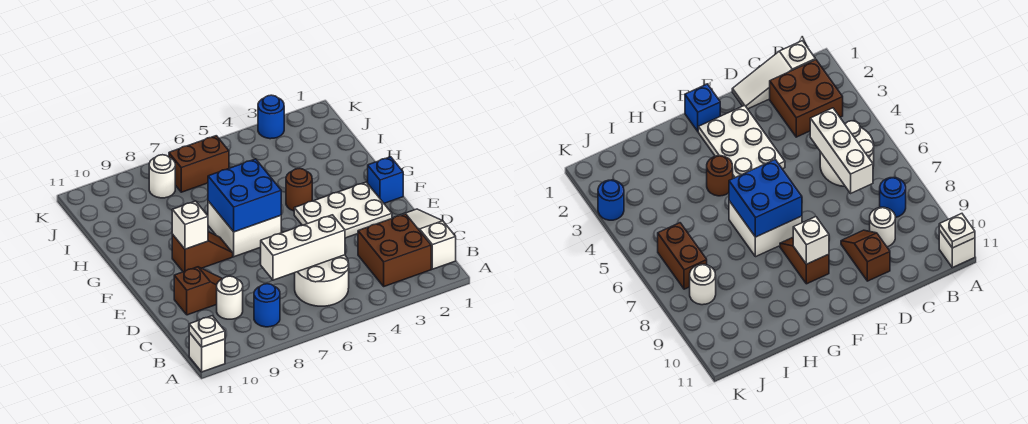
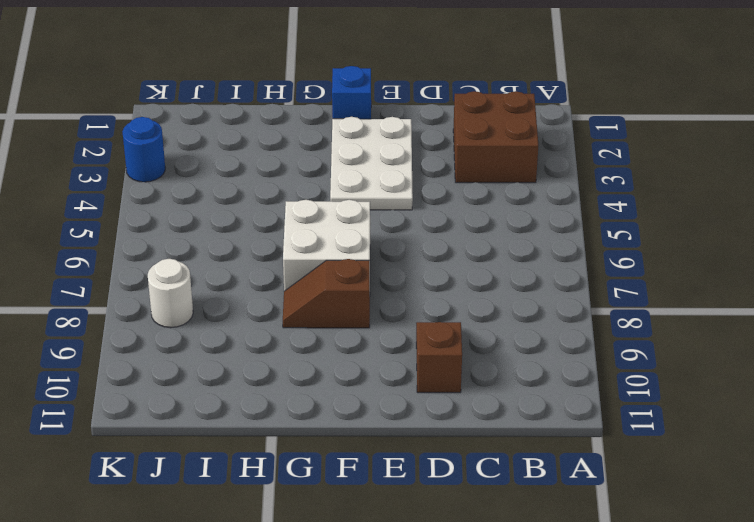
brown slope F8:G8 level 1 top F -> brown slope F8:F9 level 1 top 9
none -> white brick A11 level 1
none -> white slope B1:D1 level 1 top B
none -> white round brick B5:C6 level 1

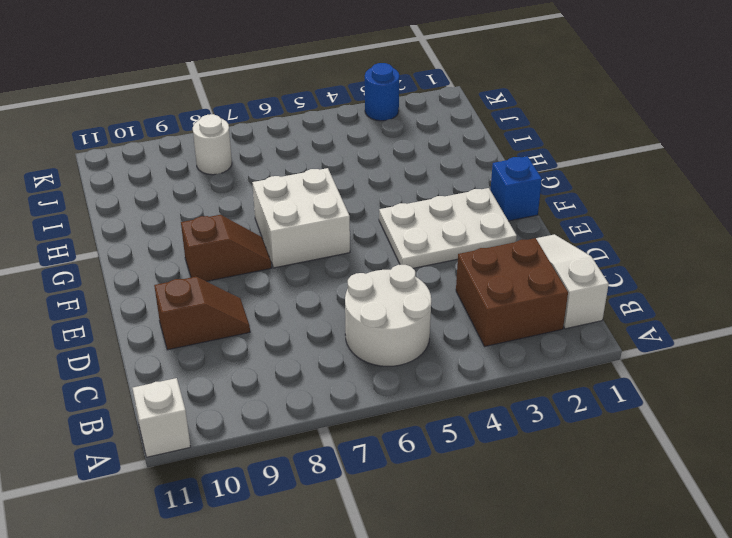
none -> blue round brick B8 level 1
none -> white round brick C9 level 1
none -> brown round brick G4 level 1

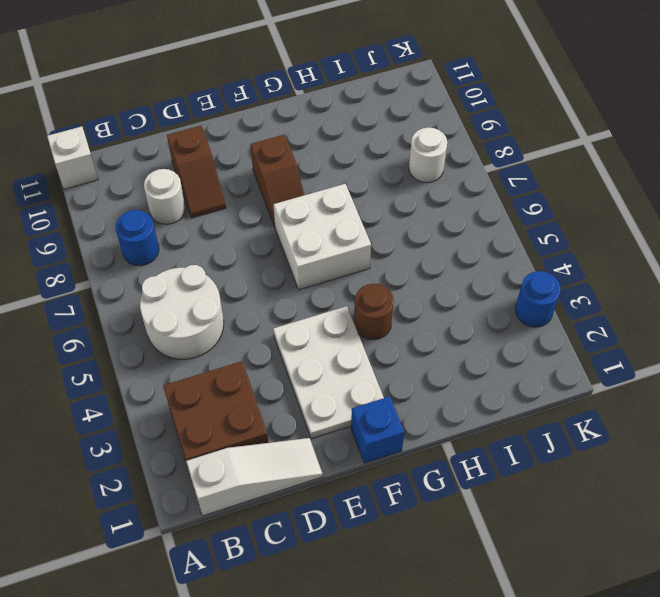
none -> brown brick J6:J7 level 1
none -> white plate A11 level 2
none -> white brick C5:C7 level 2

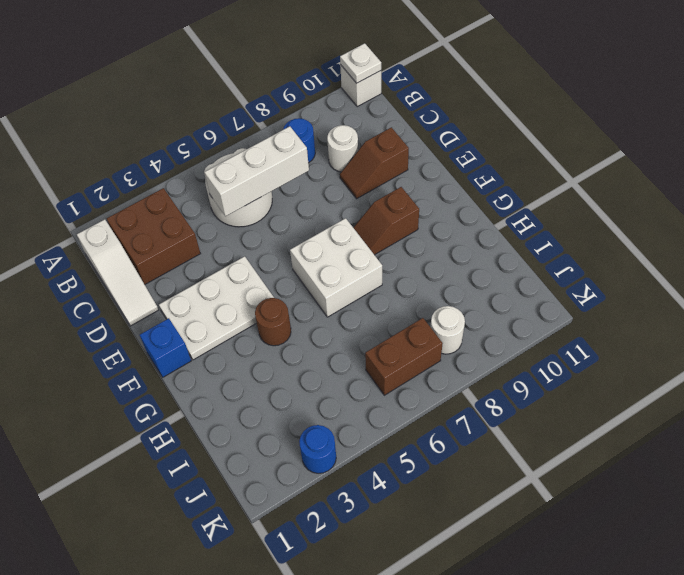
none -> blue brick F6:G7 level 2
none -> white brick F9 level 2

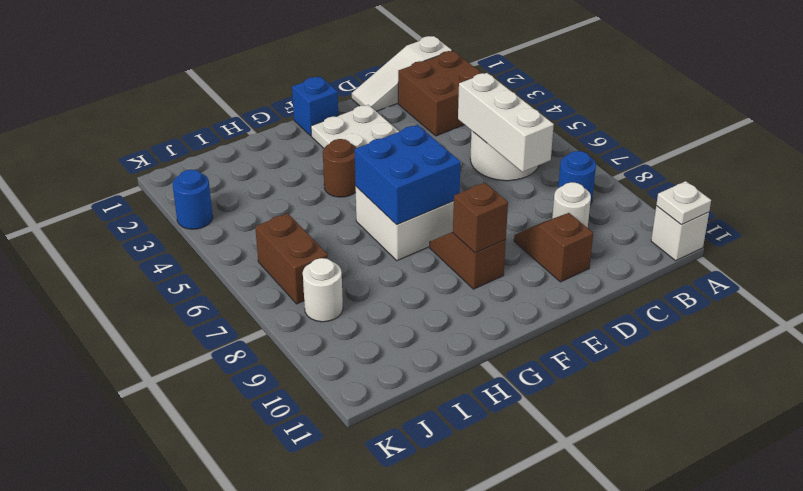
brown brick F9 level 2 -> white brick F9 level 2

